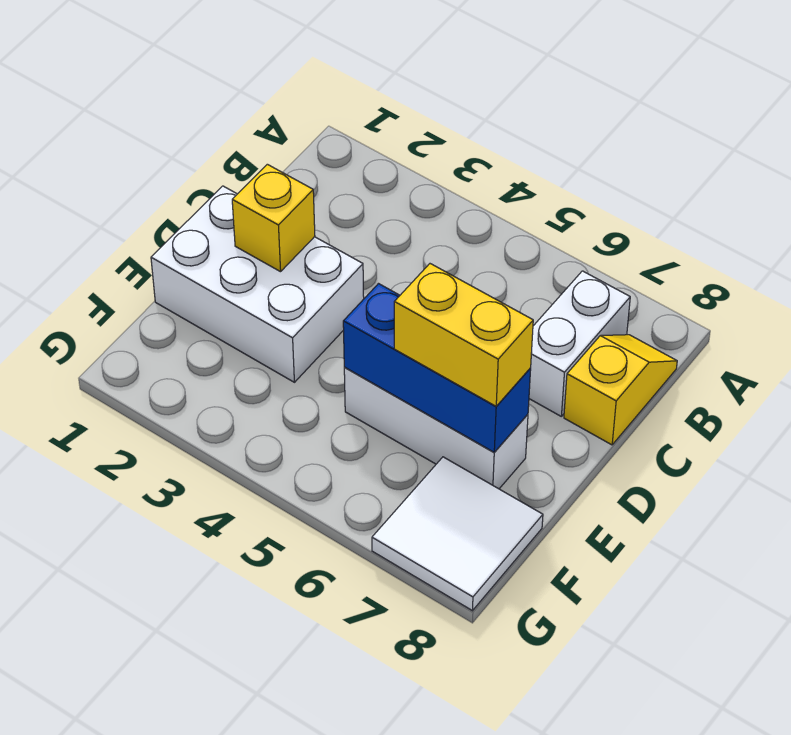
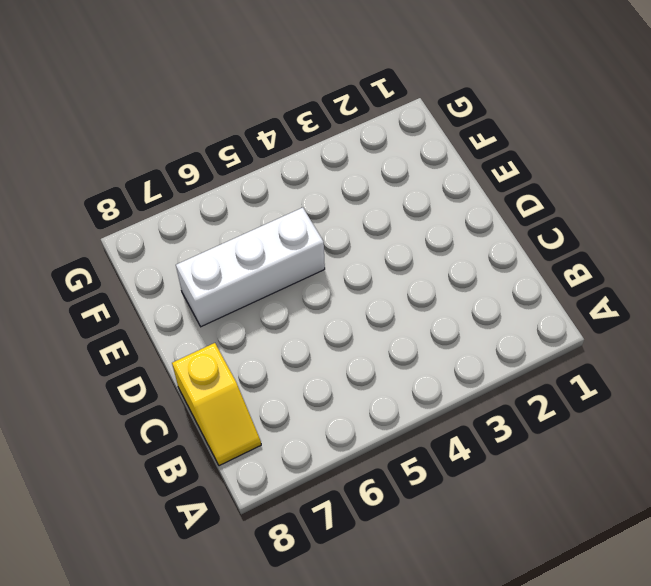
none -> white brick B7:C7 level 1
none -> white brick D1:E3 level 1

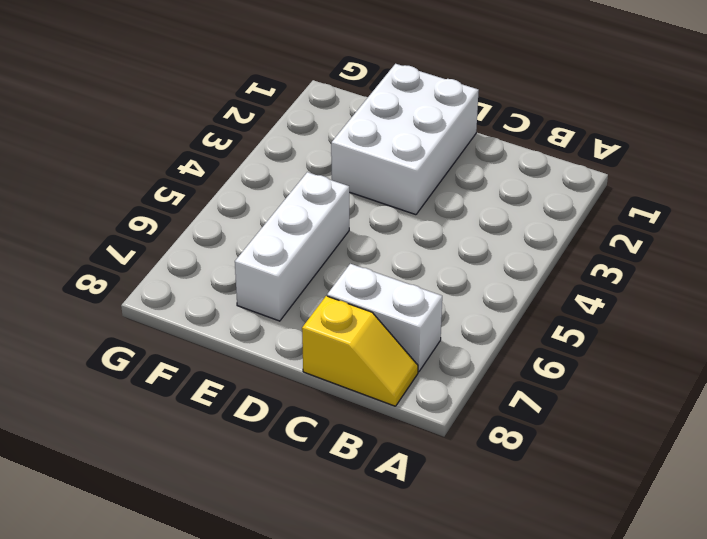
none -> white tile F7:G8 level 1
none -> yellow brick D2 level 2

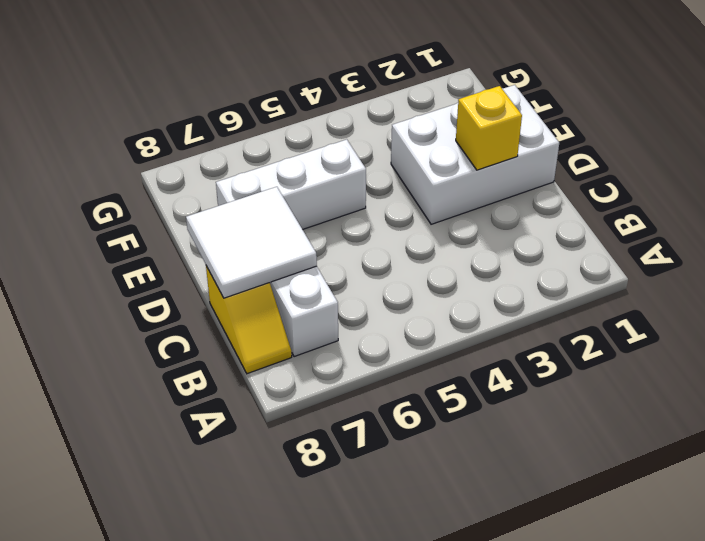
white tile C7:D8 level 2 -> white tile F7:G8 level 1
none -> blue brick E5:E7 level 2
none -> yellow brick E6:E7 level 3

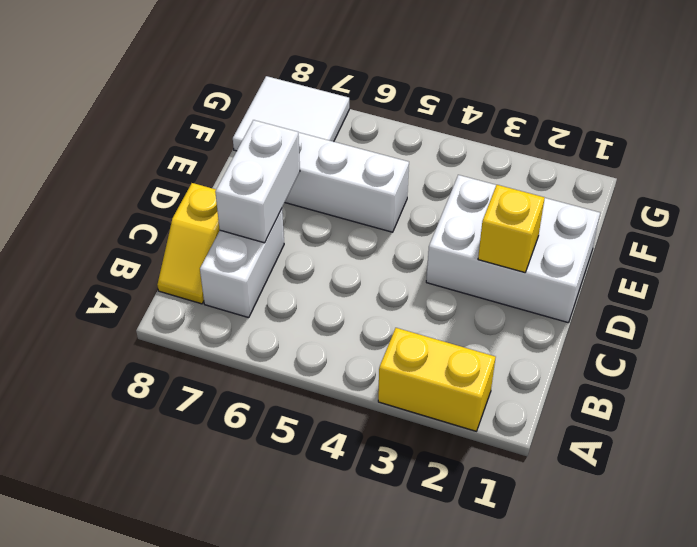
yellow brick A2:A3 level 1 -> yellow brick E6:E7 level 3
white brick C7:D7 level 2 -> none
none -> blue brick E5:E7 level 2

